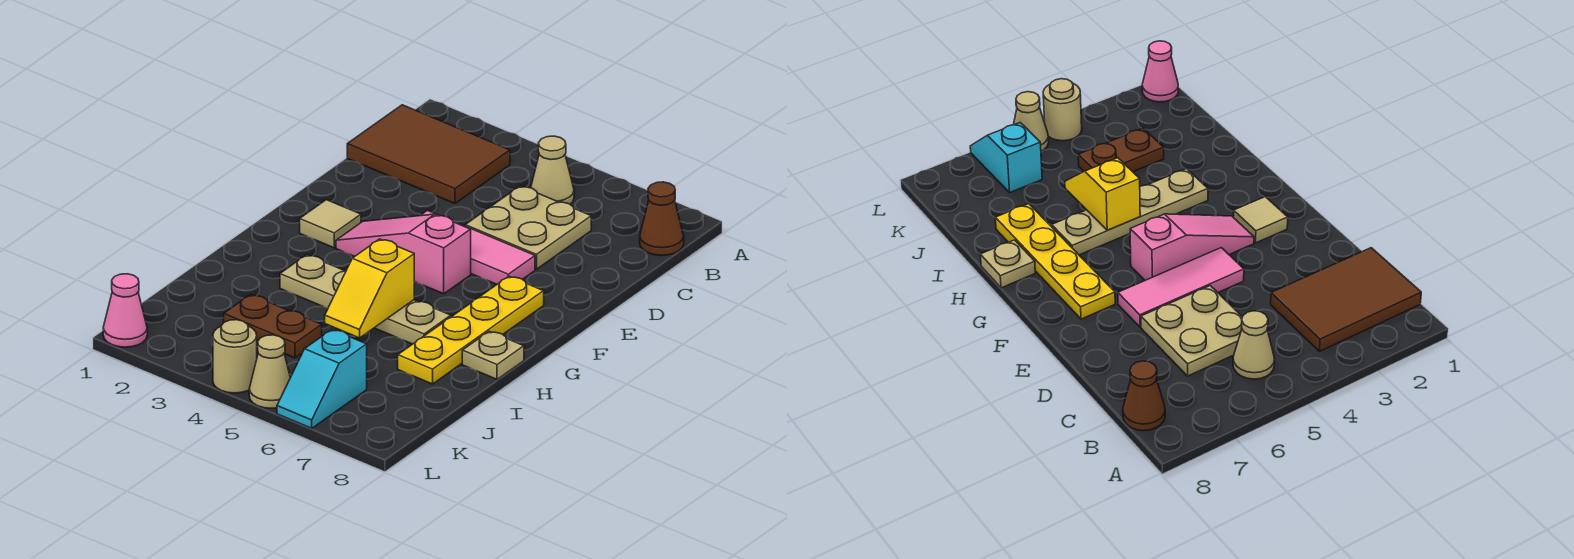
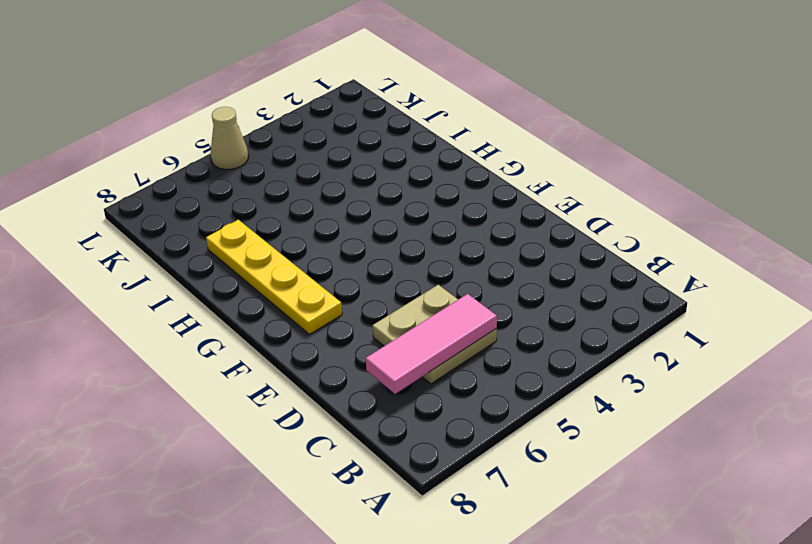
pink tile C5:C7 level 2 -> pink tile E4:E6 level 1
none -> brown tile B1:C3 level 1
none -> tan cone B5 level 1
none -> brown cone B8 level 1

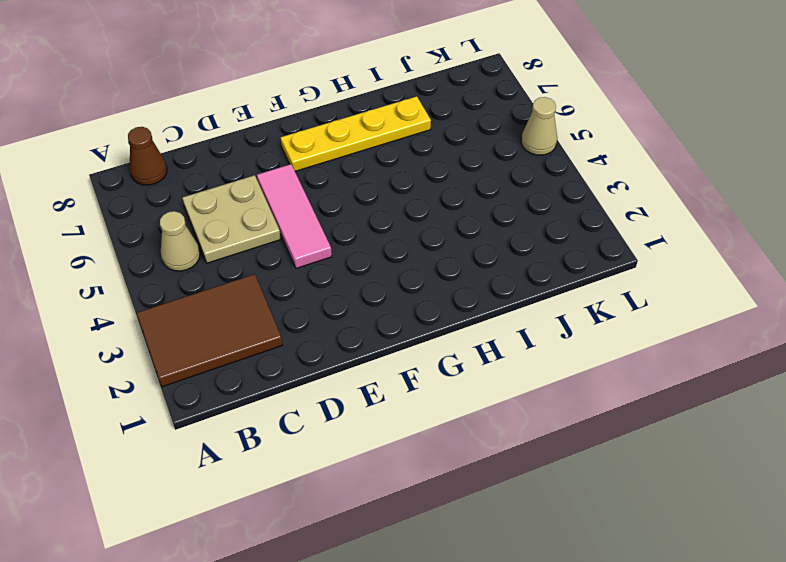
brown tile A2:C3 level 1 -> brown tile B1:C3 level 1
none -> tan tile F2 level 1
none -> pink slope F3:F5 level 1 top 5
none -> tan plate H3:H6 level 1

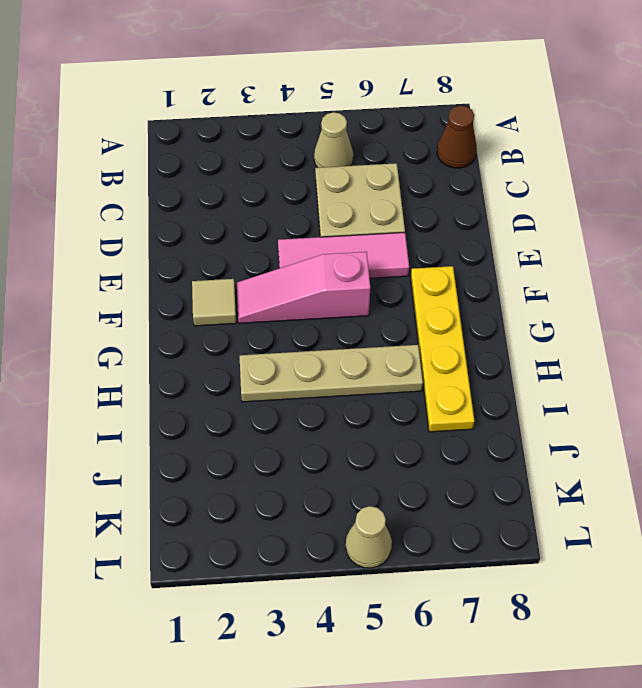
none -> brown tile B1:C3 level 1
none -> tan plate H8 level 1
none -> brown plate J3:J4 level 1

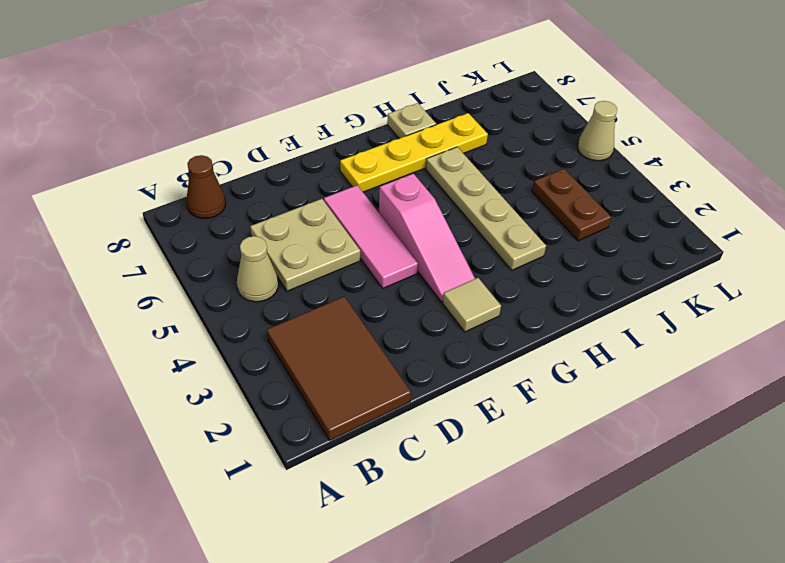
none -> cyan slope K6:L6 level 1 top K
none -> pink cone L1 level 1
none -> tan round brick L4 level 1

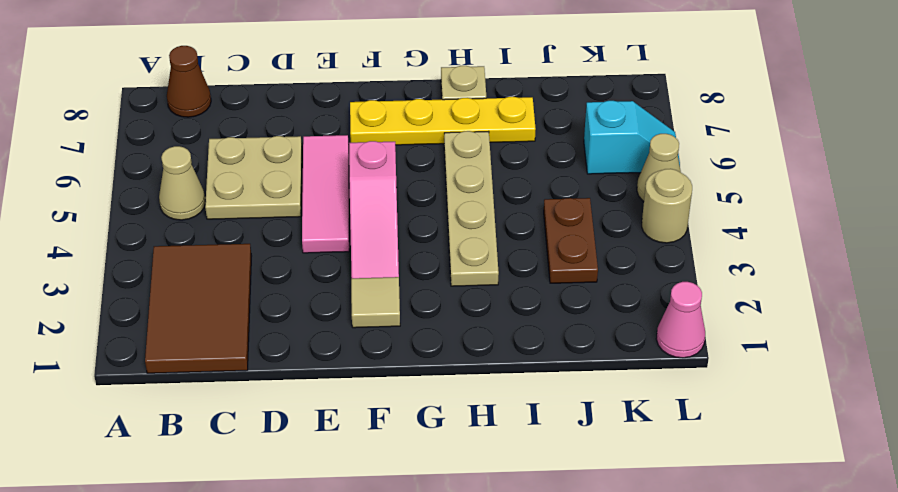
none -> yellow slope H5:I5 level 2 top H

